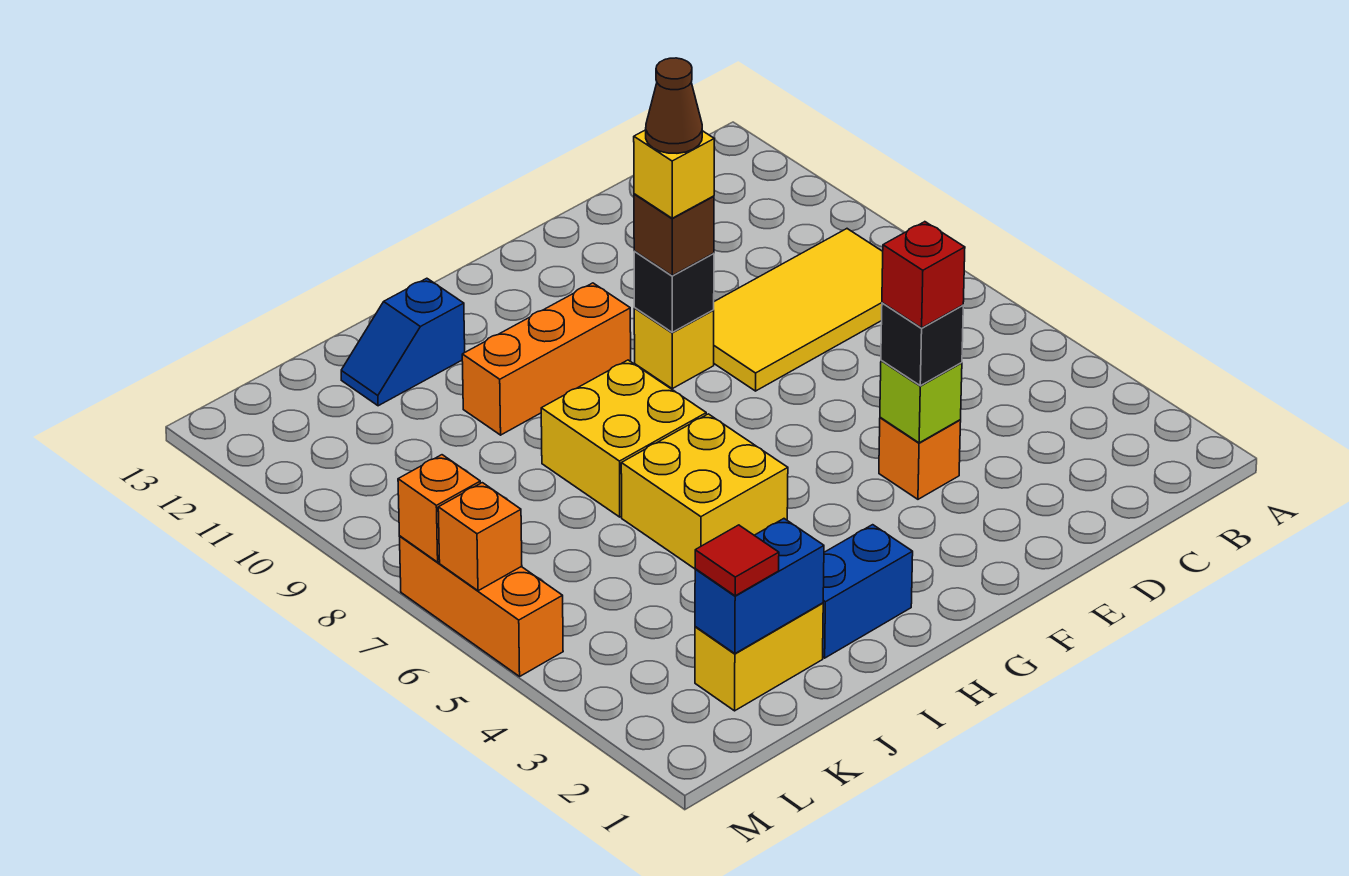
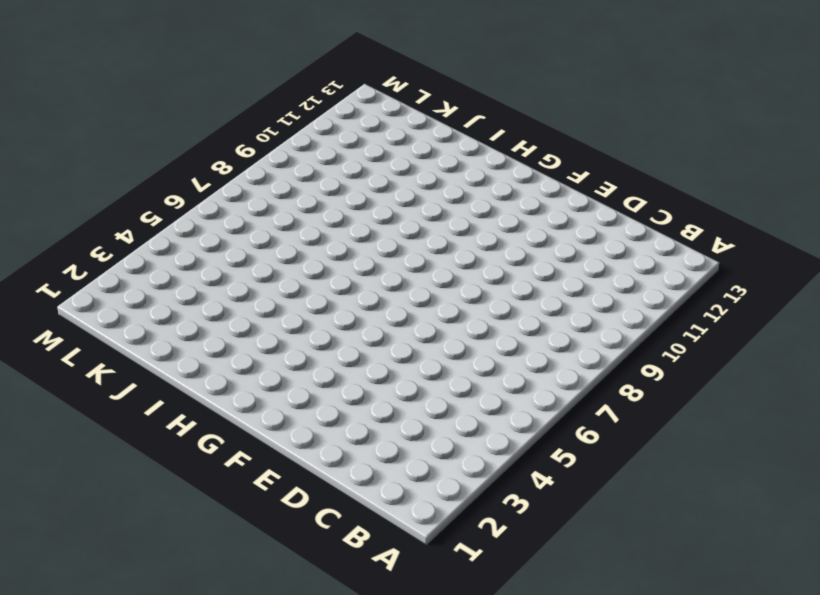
none -> yellow tile B8:E9 level 1
none -> orange brick E4 level 1
none -> yellow brick F9 level 1

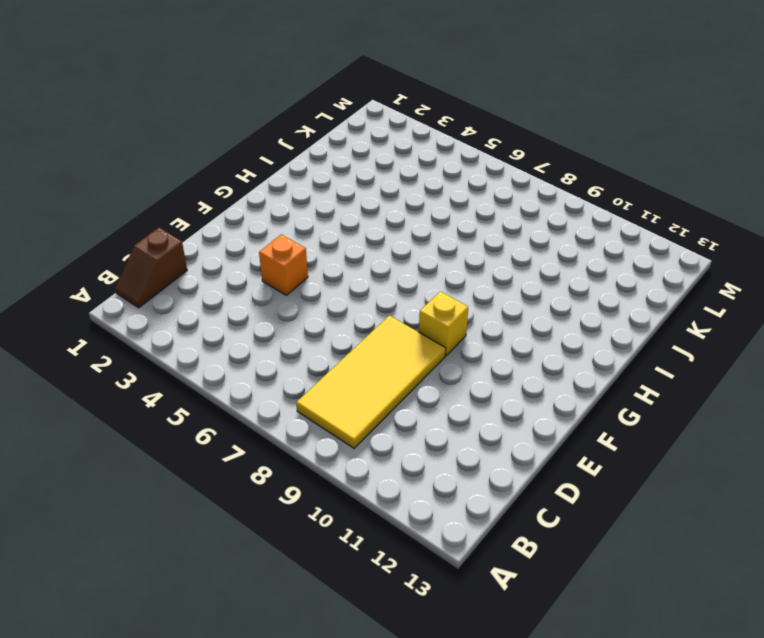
brown slope B1:C1 level 1 top C -> none
none -> orange brick G10:I10 level 1
none -> blue brick H2:I2 level 1
none -> yellow brick H5:I6 level 1

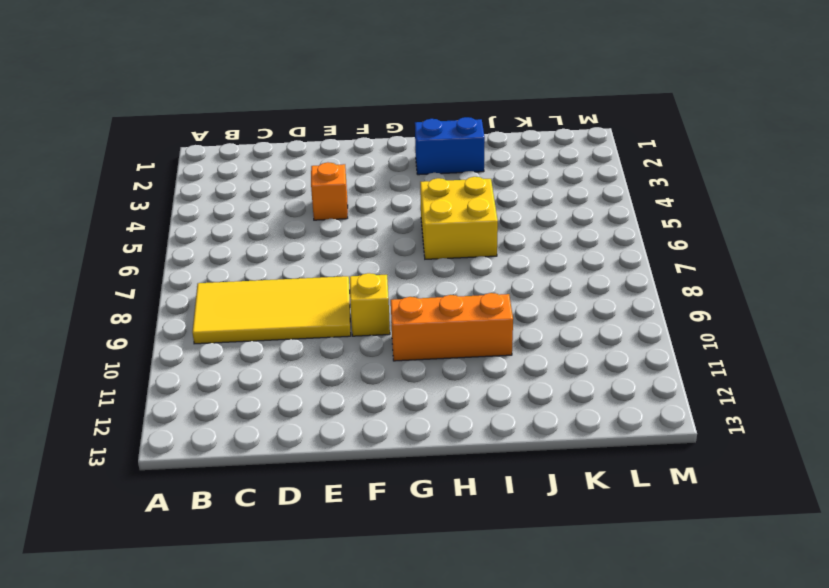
none -> yellow brick H7:I8 level 1
none -> blue slope I12:J12 level 1 top I
none -> yellow brick J2:K2 level 1

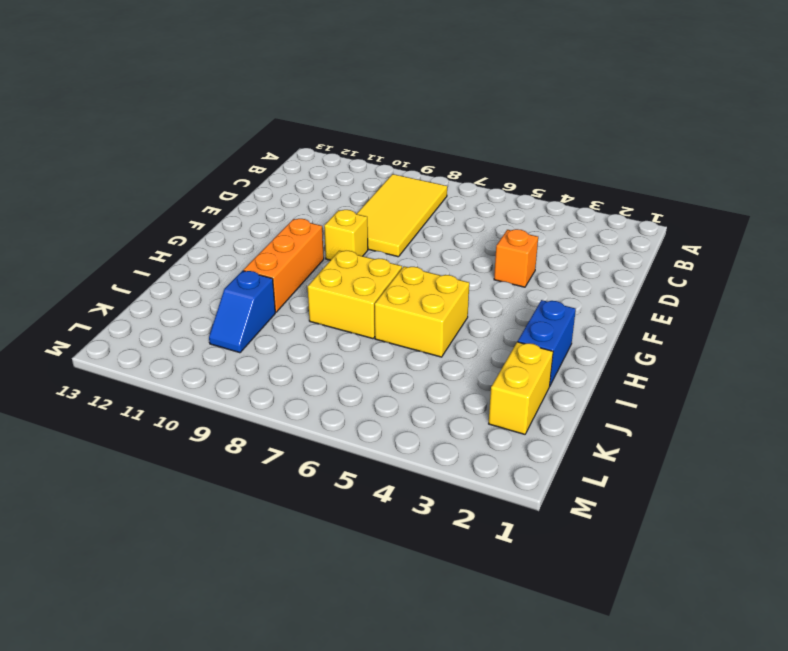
blue slope J10:K10 level 1 top J -> blue slope I12:J12 level 1 top I
none -> orange brick M5:M7 level 1
none -> lime brick E4 level 2
none -> black brick F9 level 2

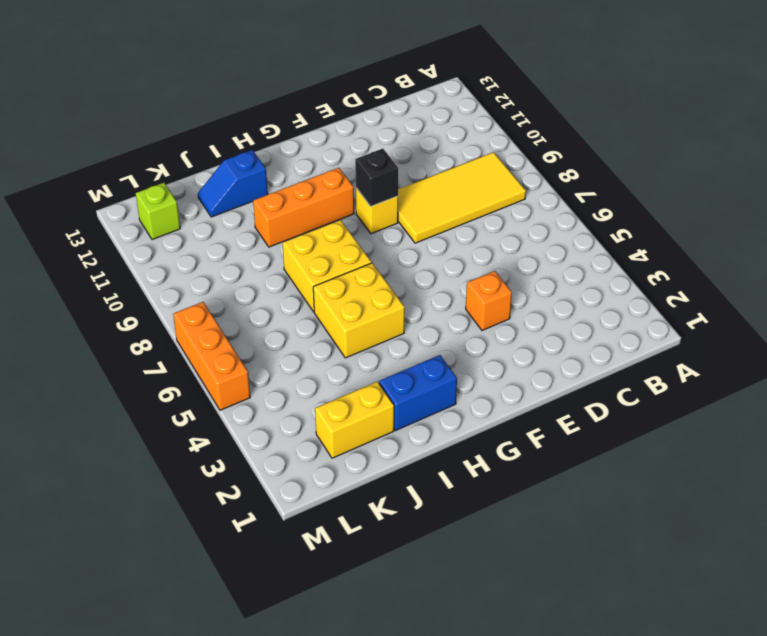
lime brick L12 level 1 -> lime brick E4 level 2
none -> blue brick J2:K2 level 2
none -> orange brick M6 level 2
none -> orange brick M7 level 2

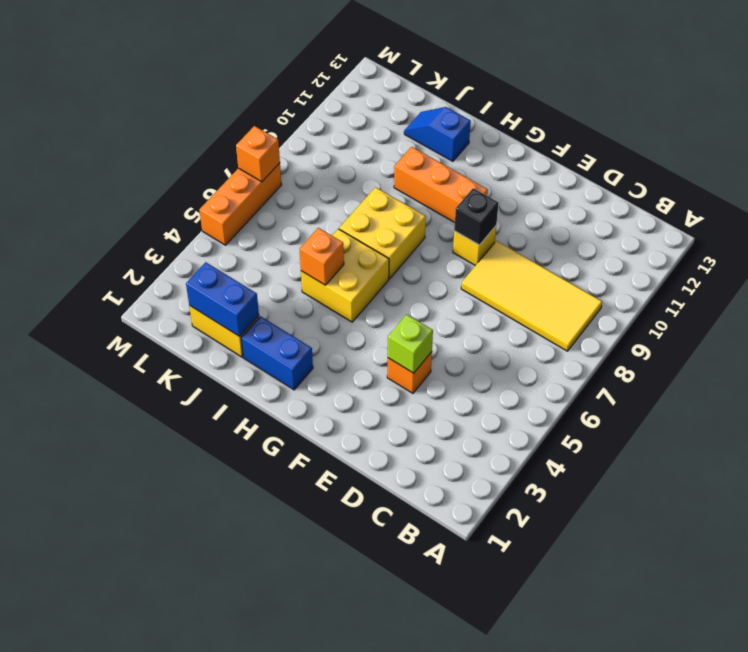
orange brick I5 level 2 -> orange brick M6 level 2
none -> black brick E4 level 3
none -> brown brick F9 level 3
none -> red tile K2 level 3

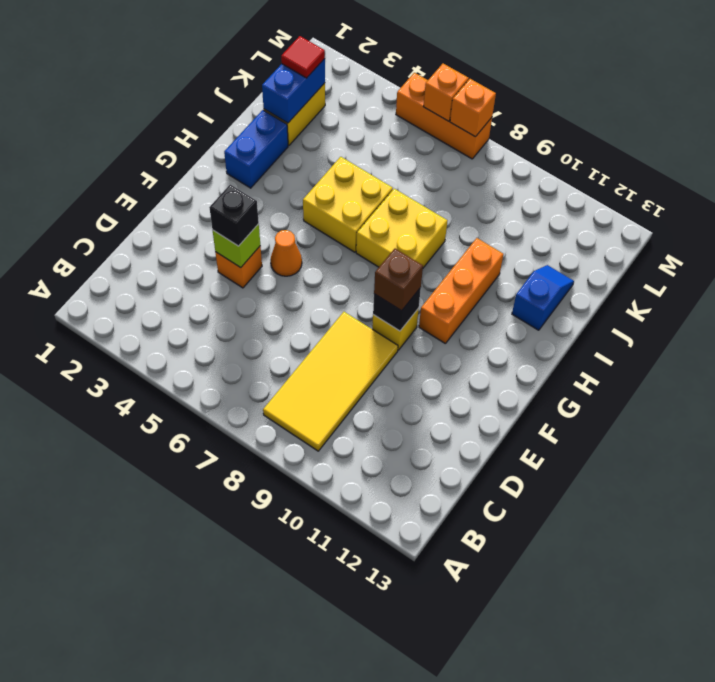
orange cone F5 level 1 -> none
none -> red brick E4 level 4
none -> yellow brick F9 level 4
none -> brown cone F9 level 5

